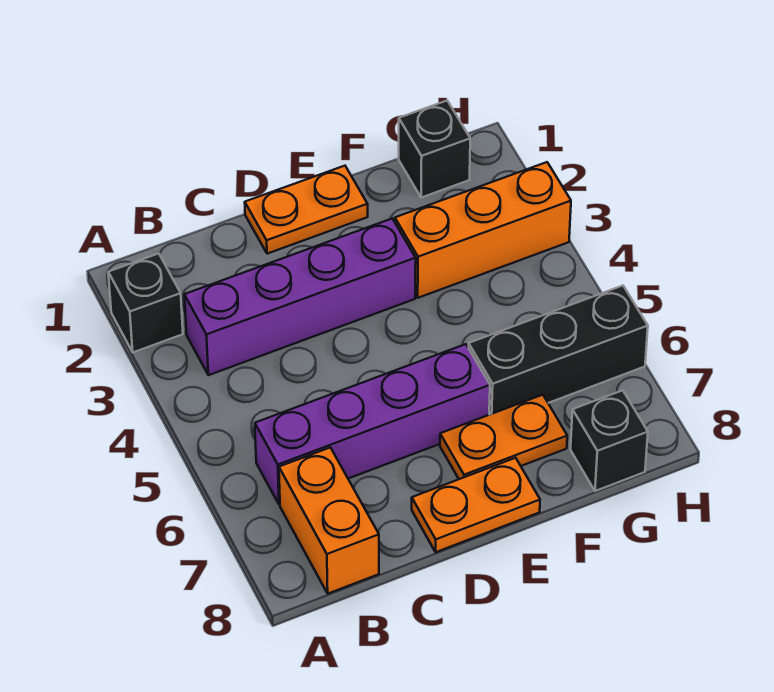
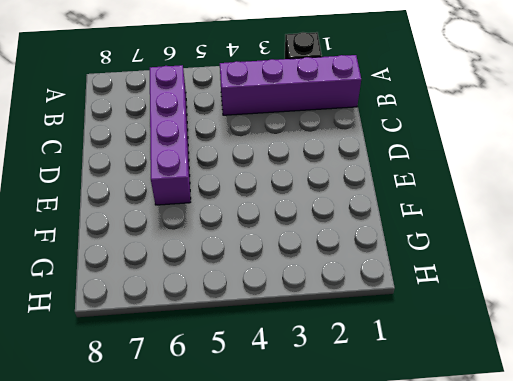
purple brick B1:B4 level 1 -> purple brick B3:E3 level 1
none -> orange brick B7:B8 level 1
none -> orange plate D1:E1 level 1

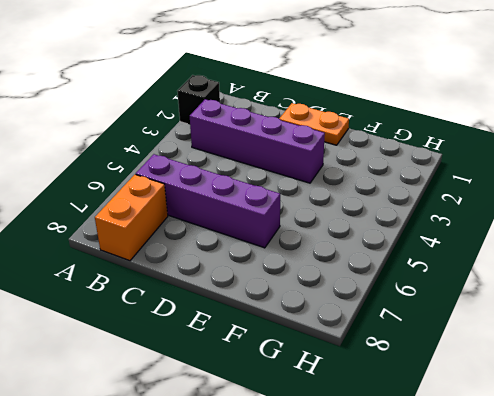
none -> orange plate D8:E8 level 1
none -> orange plate E7:F7 level 1

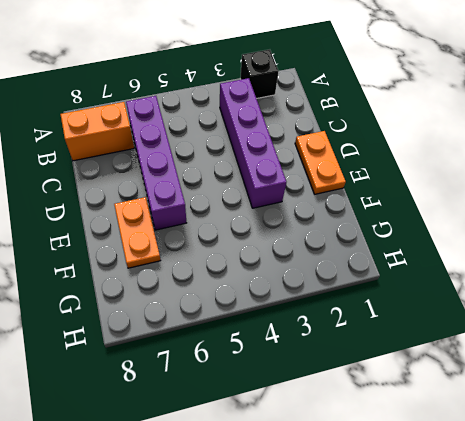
none -> orange plate D8:E8 level 1
none -> orange brick F3:H3 level 1

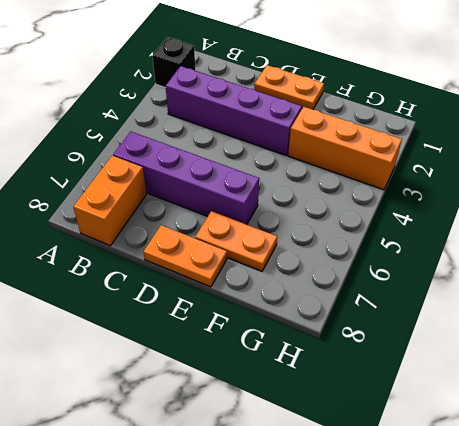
none -> black brick F6:H6 level 1
none -> black brick G1 level 1

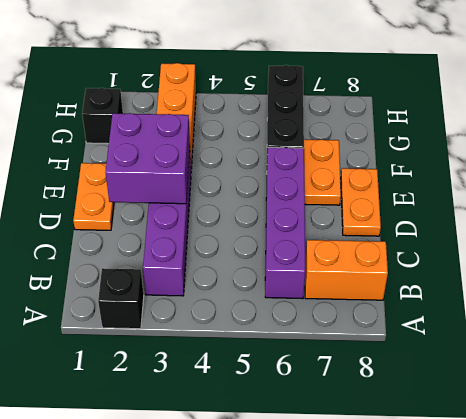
purple brick D2:E3 level 2 -> none
none -> black brick G8 level 1

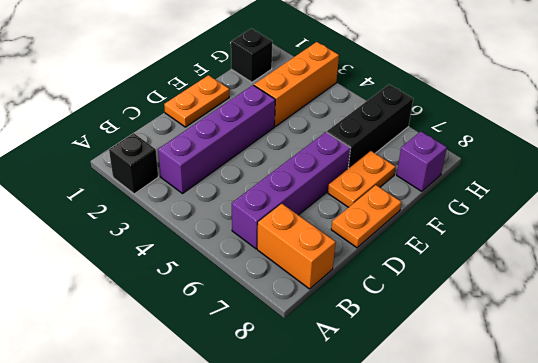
purple brick G8 level 1 -> black brick G8 level 1

